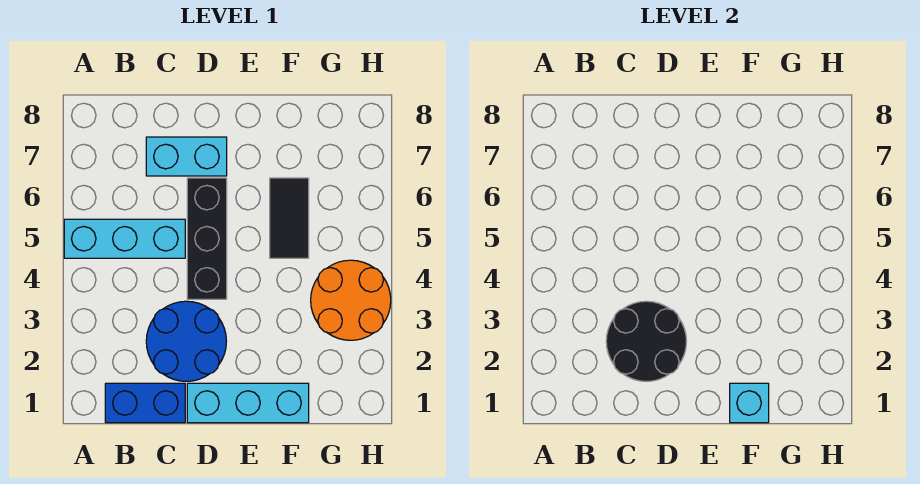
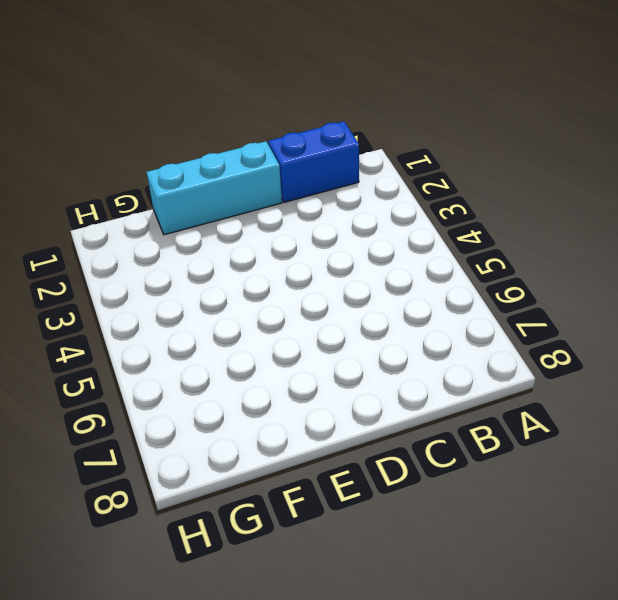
none -> cyan brick A5:C5 level 1
none -> blue round brick C2:D3 level 1

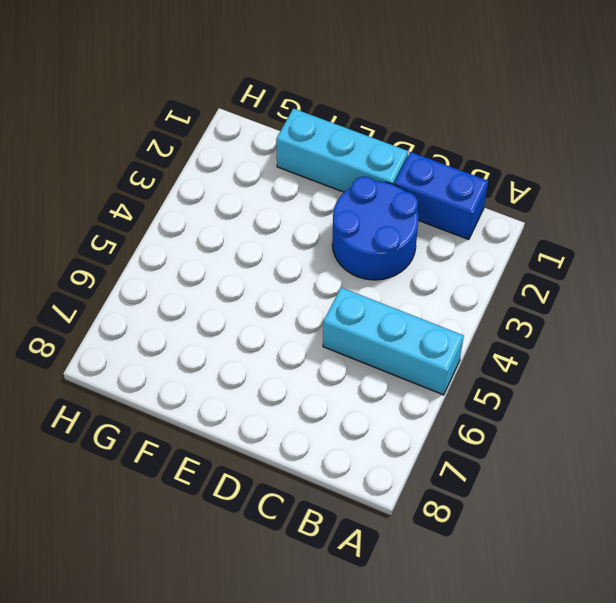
none -> cyan brick C7:D7 level 1
none -> black brick D4:D6 level 1

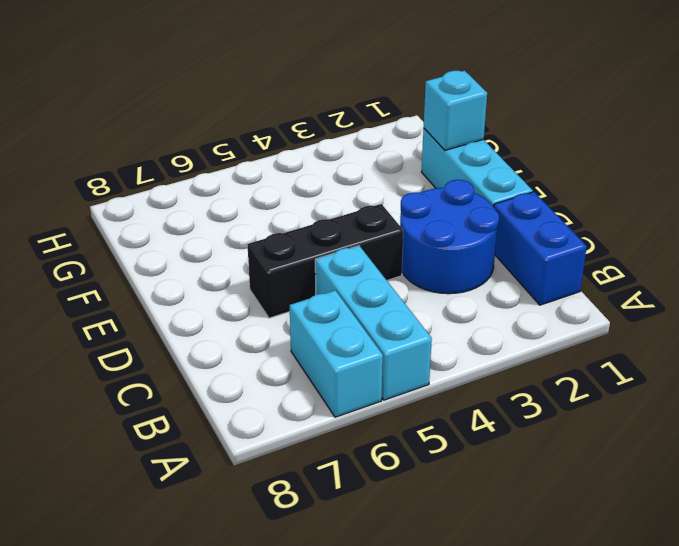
cyan brick A6:B6 level 1 -> cyan brick C7:D7 level 1
none -> black tile F5:F6 level 1
none -> orange round brick G3:H4 level 1

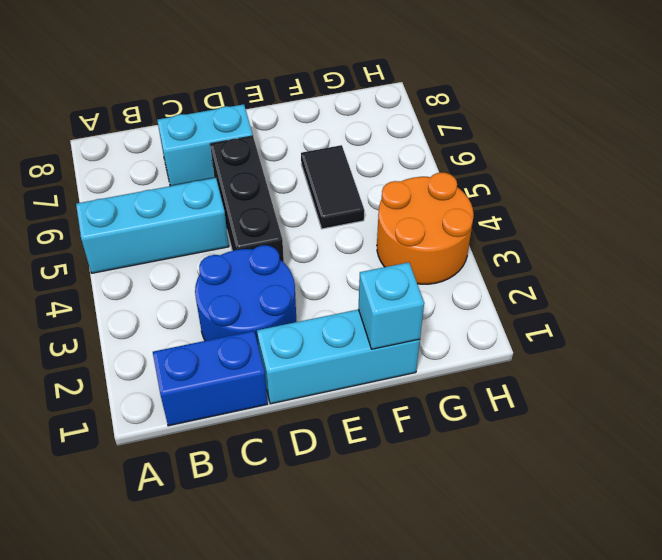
none -> black round brick C2:D3 level 2

